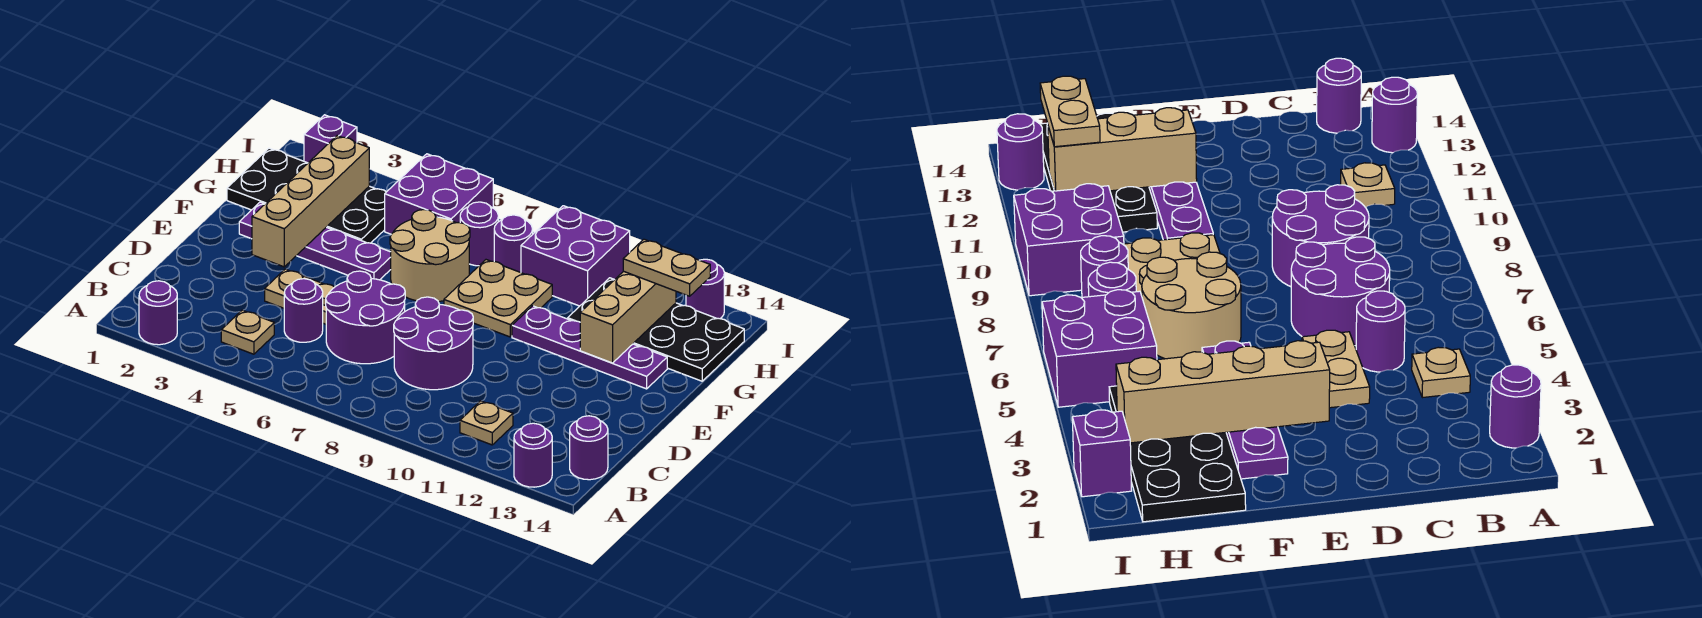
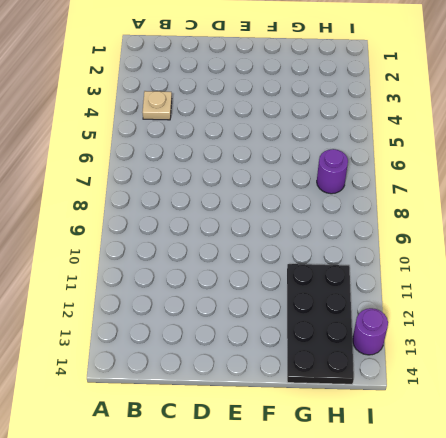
none -> purple round brick A2 level 1
none -> purple round brick A13 level 1
none -> tan plate B11 level 1

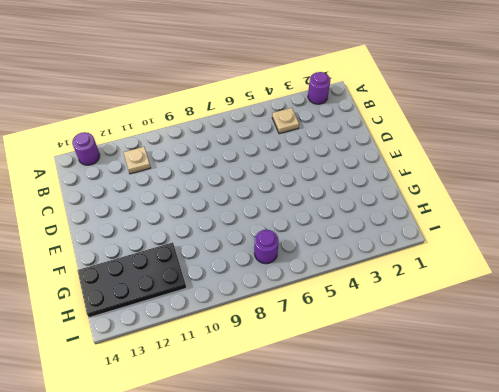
none -> purple round brick B14 level 1
none -> purple round brick C5 level 1
none -> purple round brick C6:D7 level 1

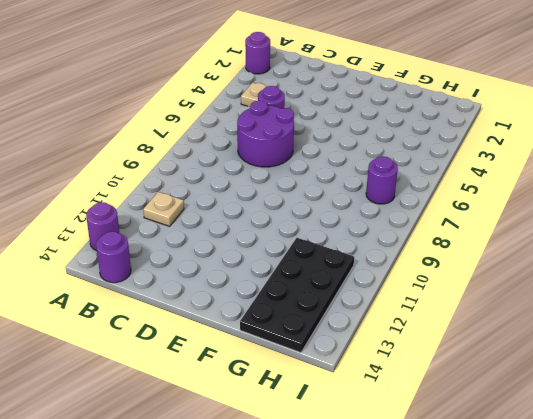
none -> purple round brick C8:D9 level 1
none -> tan plate D4:D5 level 1
none -> purple plate F2:F5 level 1

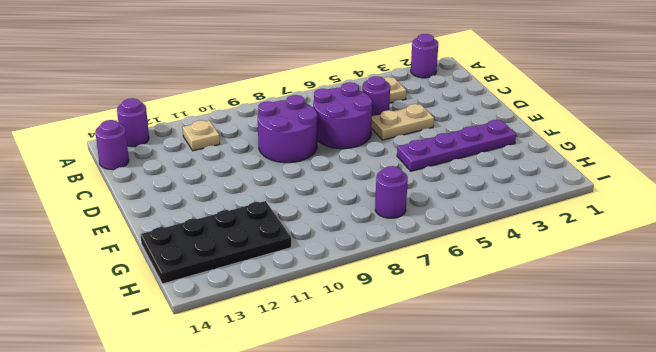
none -> tan round brick F6:G7 level 1
none -> tan plate F8:G9 level 1
none -> purple plate F10:F13 level 1

